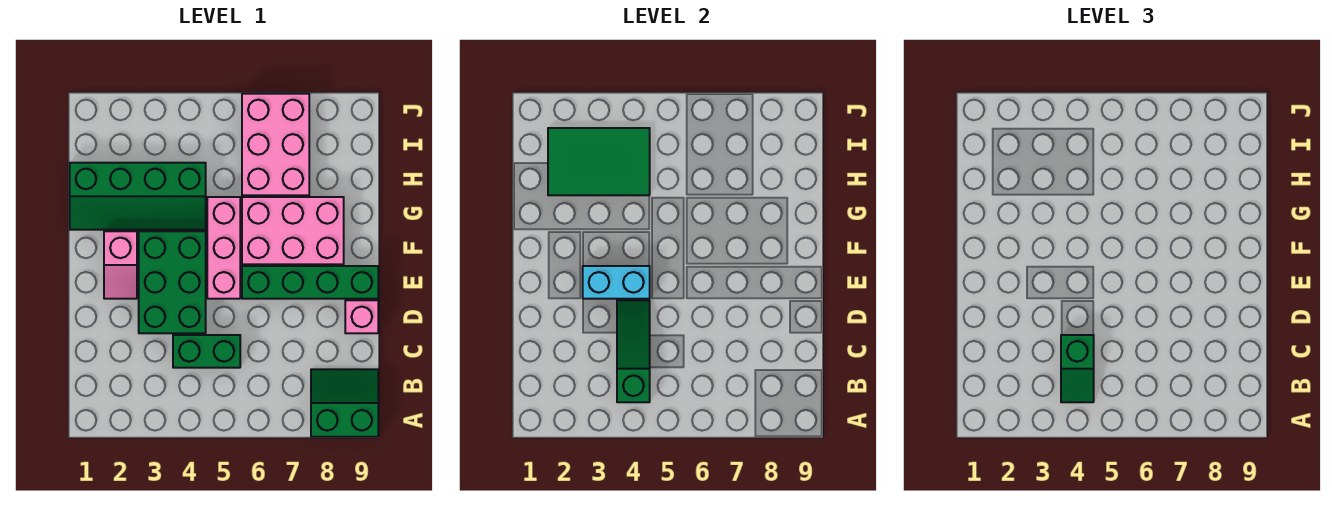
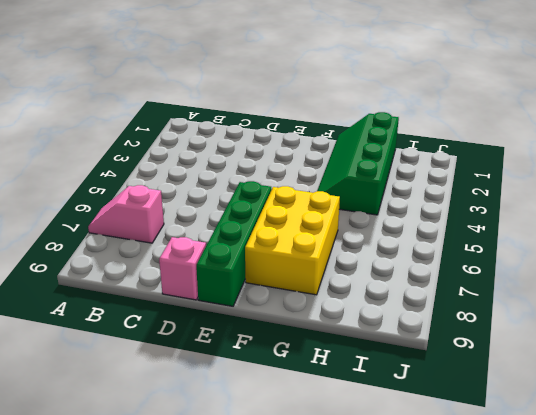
pink slope A7:B7 level 1 top B -> pink slope E2:F2 level 1 top F
yellow brick F6:G8 level 1 -> pink brick F6:G8 level 1
none -> green slope A8:B9 level 1 top A
none -> green brick C4:C5 level 1
none -> green brick D3:F4 level 1

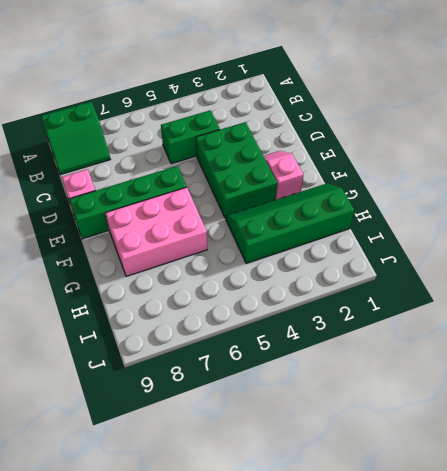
none -> pink brick E5:G5 level 1
none -> pink brick H6:J7 level 1
none -> green slope B4:D4 level 2 top B

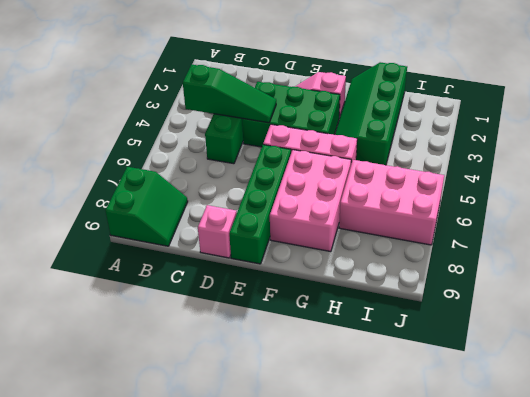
none -> cyan brick E3:E4 level 2
none -> green tile H2:I4 level 2
none -> green slope B4:C4 level 3 top C

